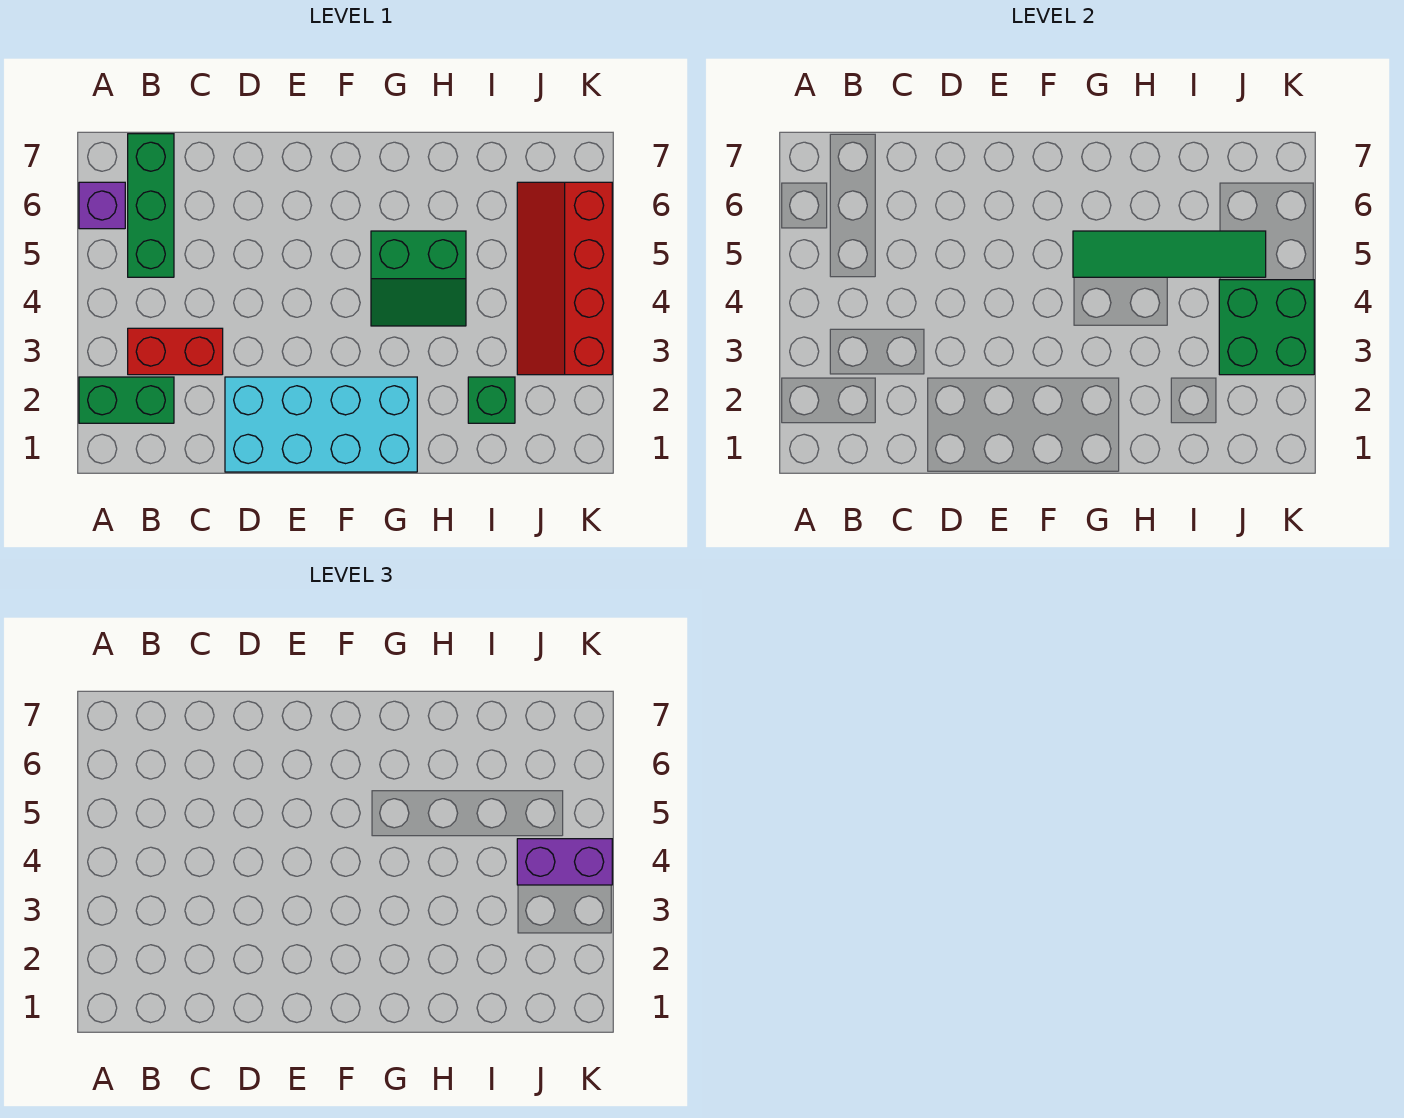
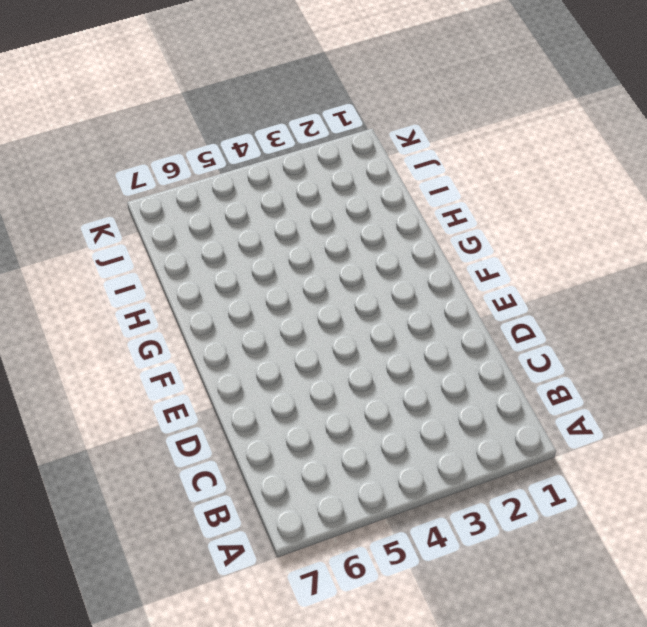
none -> green brick A2:B2 level 1
none -> purple brick A6 level 1

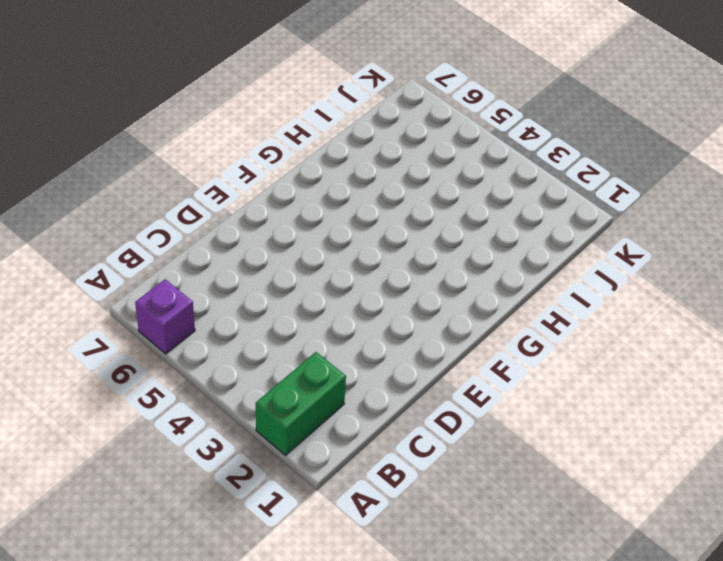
none -> red brick B3:C3 level 1
none -> green brick B5:B7 level 1

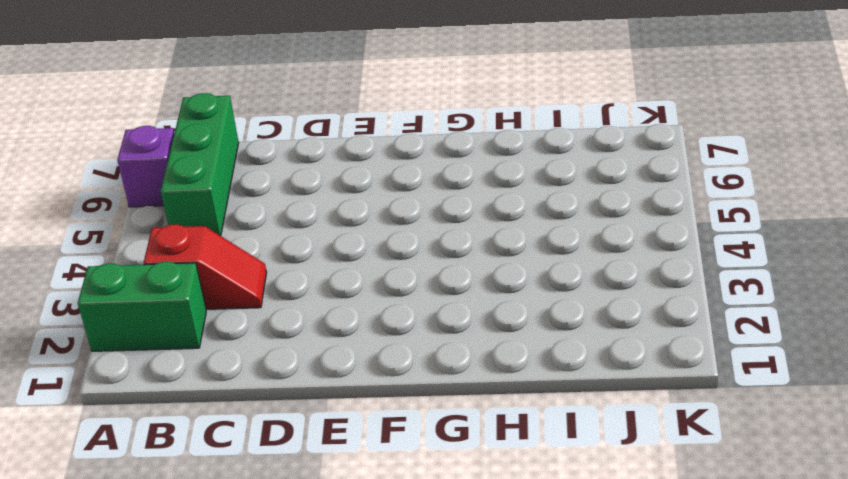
red slope B3:C3 level 1 top B -> red brick B3:C3 level 1
none -> cyan brick D1:G2 level 1
none -> green slope G4:H5 level 1 top 5

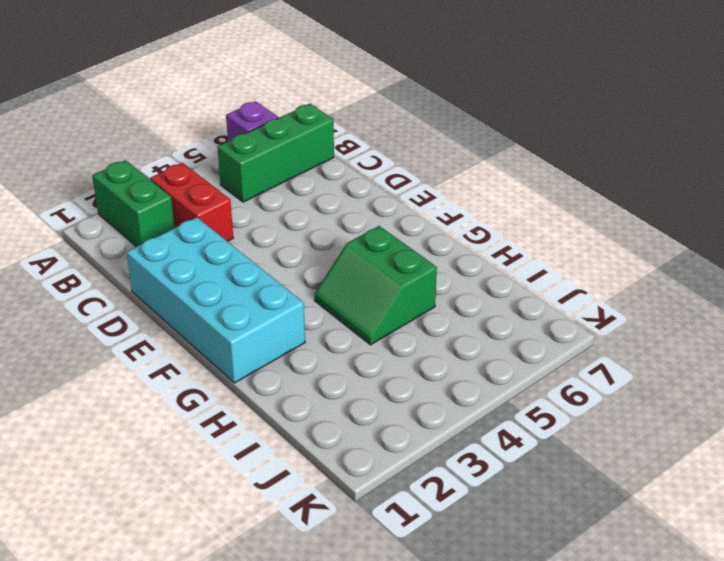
none -> green brick I2 level 1
none -> red slope J3:K6 level 1 top K

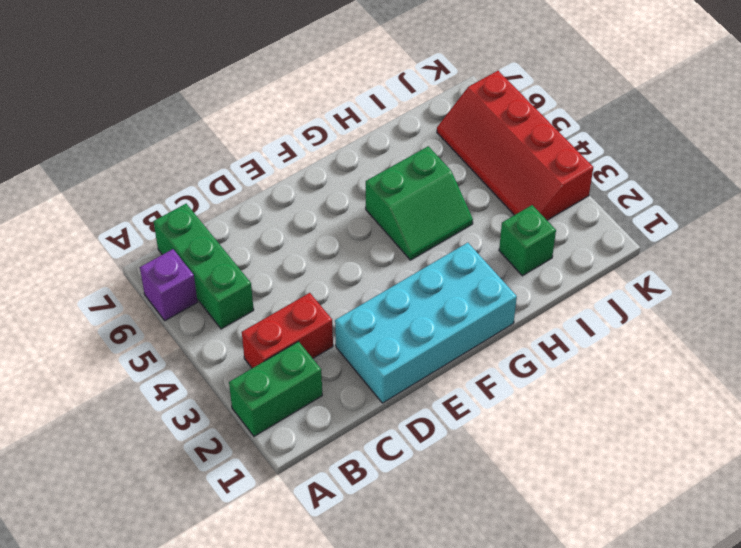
none -> green tile G5:J5 level 2
none -> green brick J3:K4 level 2

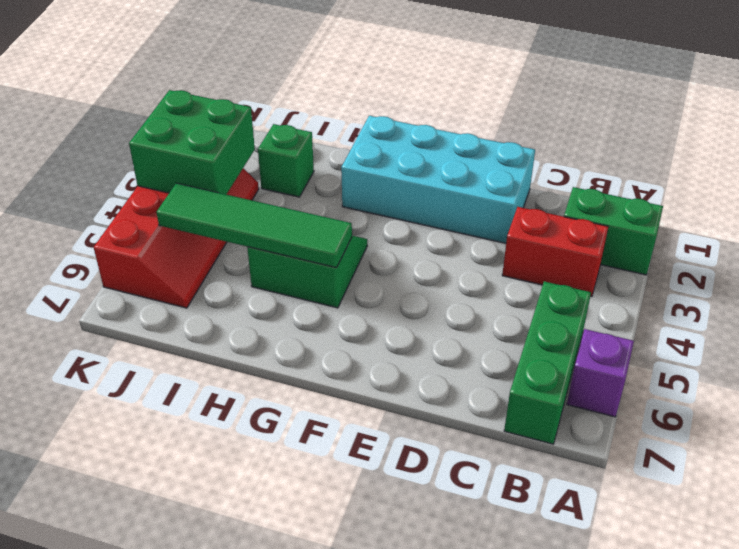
none -> purple brick J4:K4 level 3

